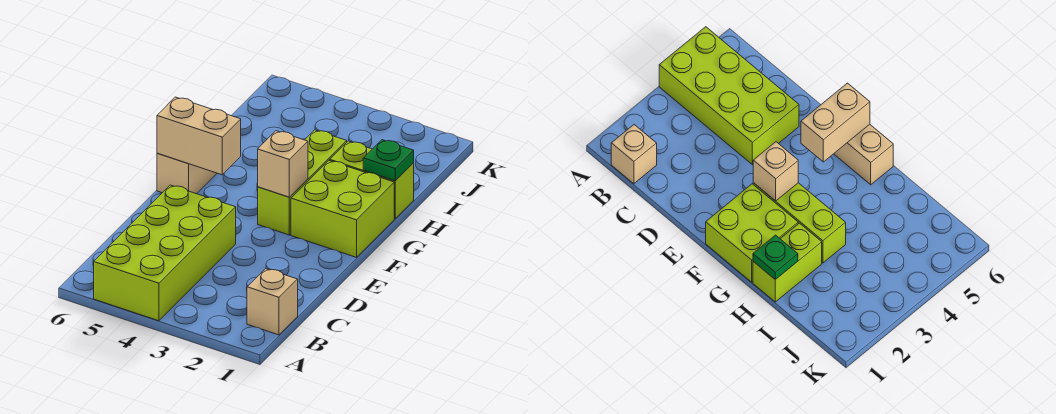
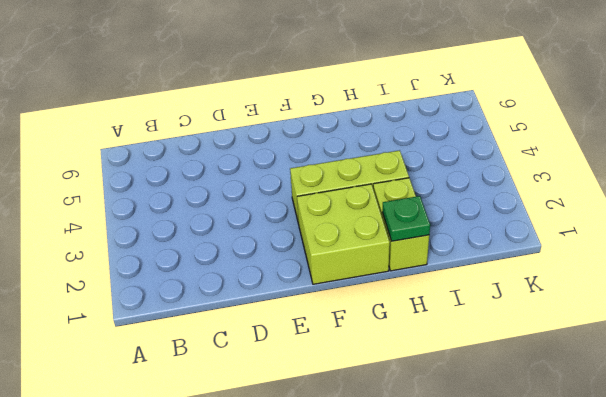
none -> lime brick A4:D5 level 1
none -> tan brick B1 level 1

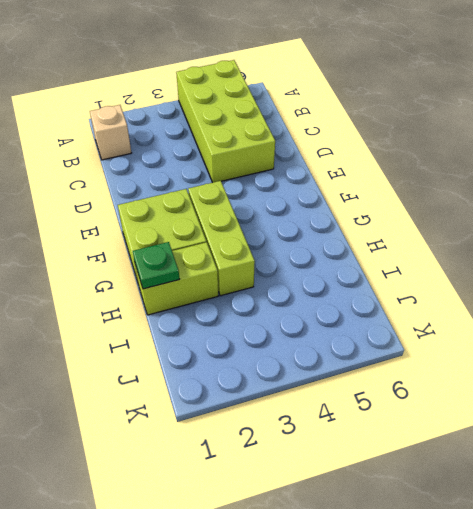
none -> tan brick F6:G6 level 1
none -> tan brick F3 level 2

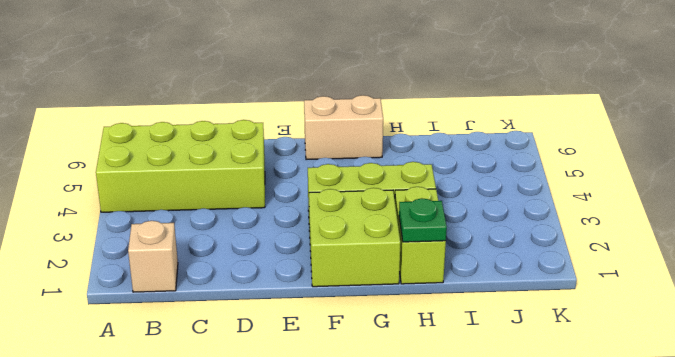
none -> tan brick F3 level 2
none -> tan brick F5:F6 level 2

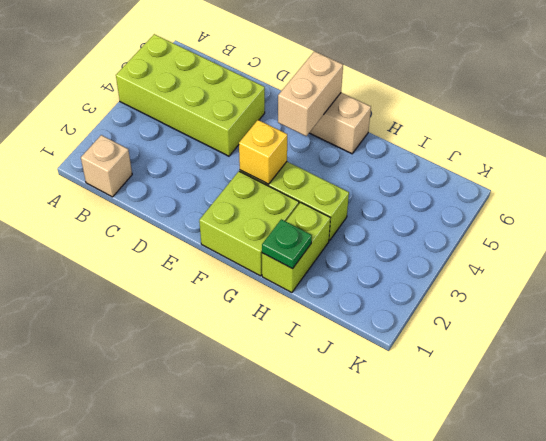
yellow brick F3 level 2 -> tan brick F3 level 2

